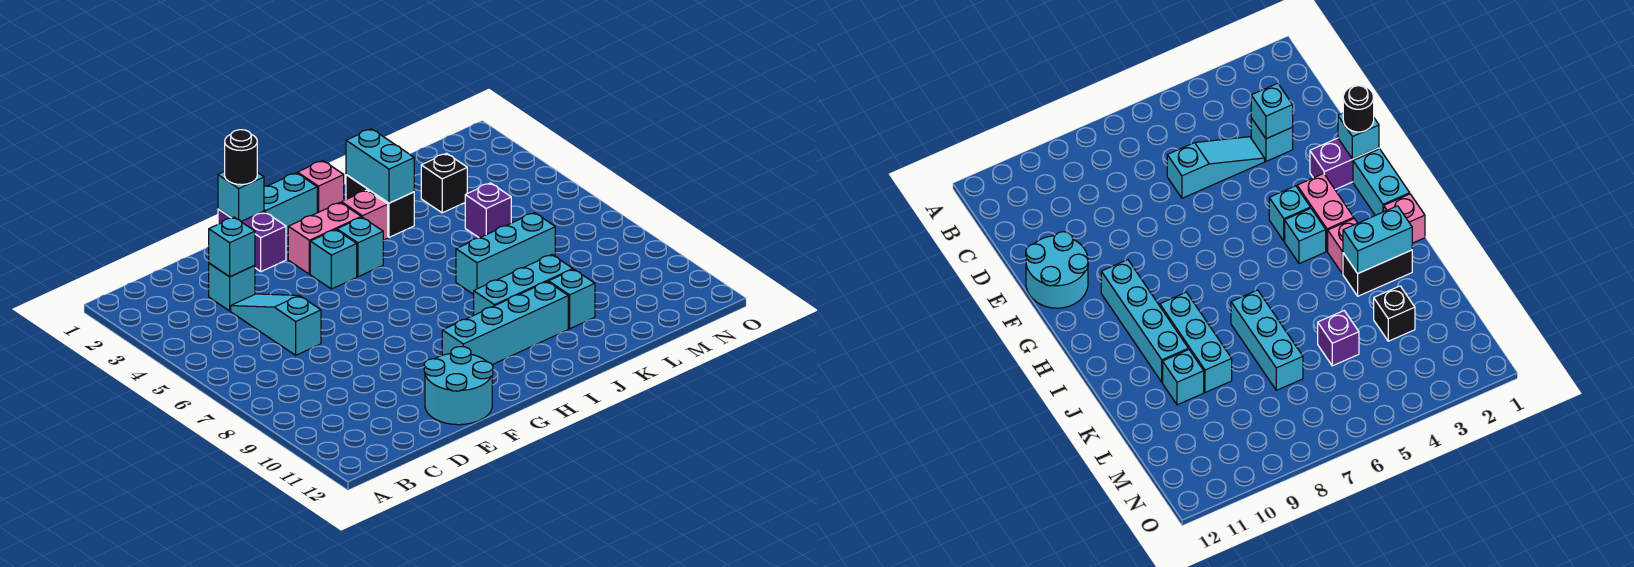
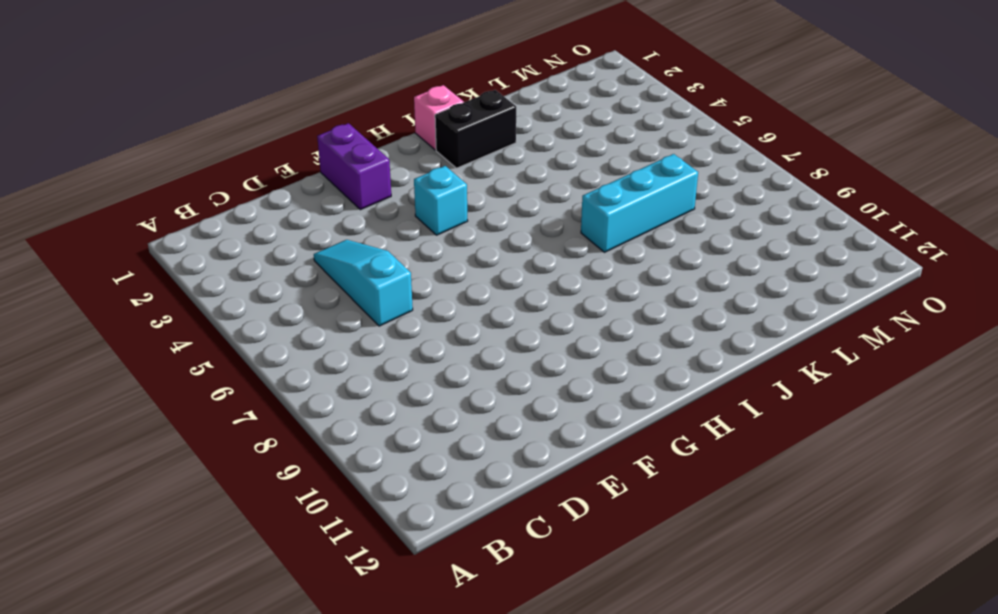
black brick I2:J2 level 1 -> black brick J2:J3 level 1
none -> cyan brick D3 level 1
none -> cyan round brick E11:F12 level 1
none -> cyan brick G1:H1 level 1

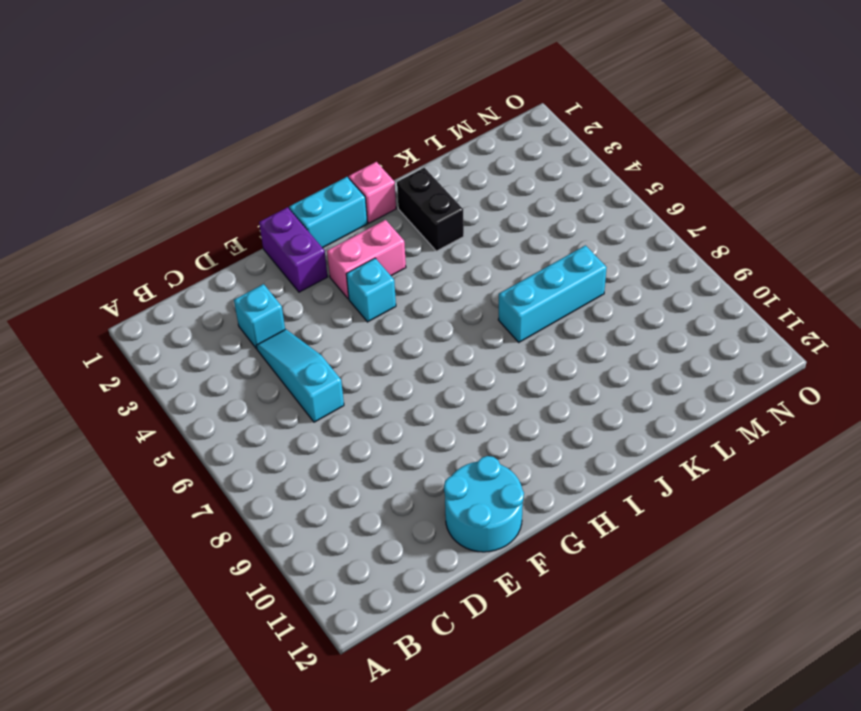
none -> cyan brick G10:J10 level 1
none -> cyan brick H4 level 1
none -> pink brick I3 level 1

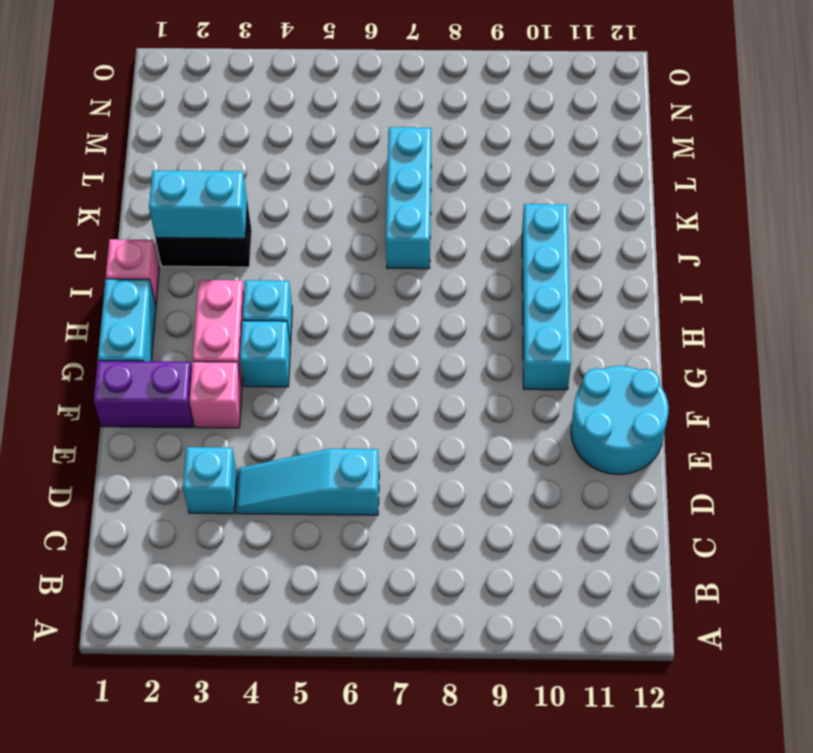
pink brick F3 level 1 -> pink brick I3 level 1
none -> cyan brick I9:K9 level 1
none -> cyan brick K10 level 1
none -> black brick L3 level 1

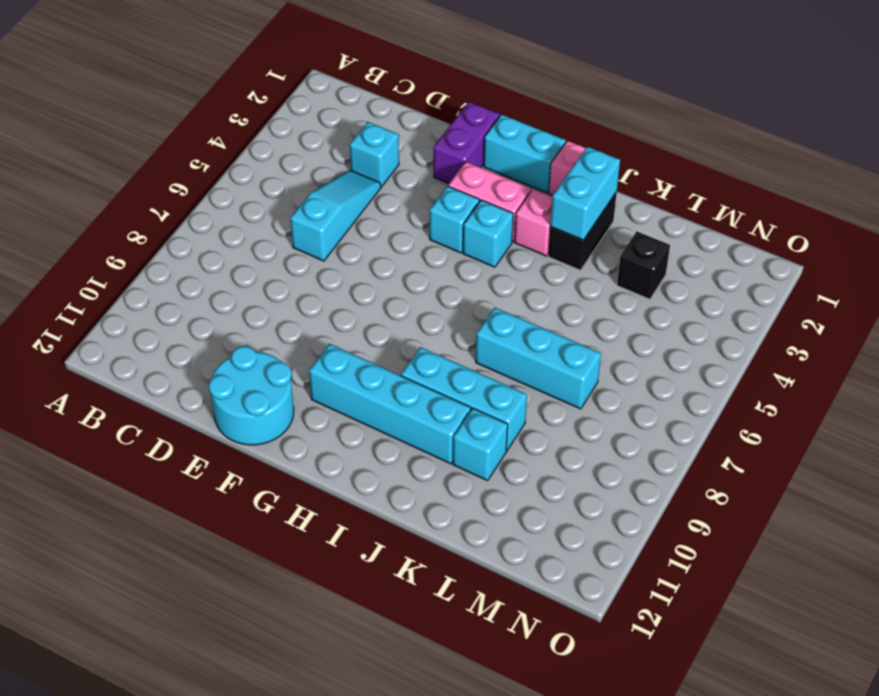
none -> purple brick L5 level 1
none -> cyan brick D3 level 2
none -> cyan brick F1 level 2

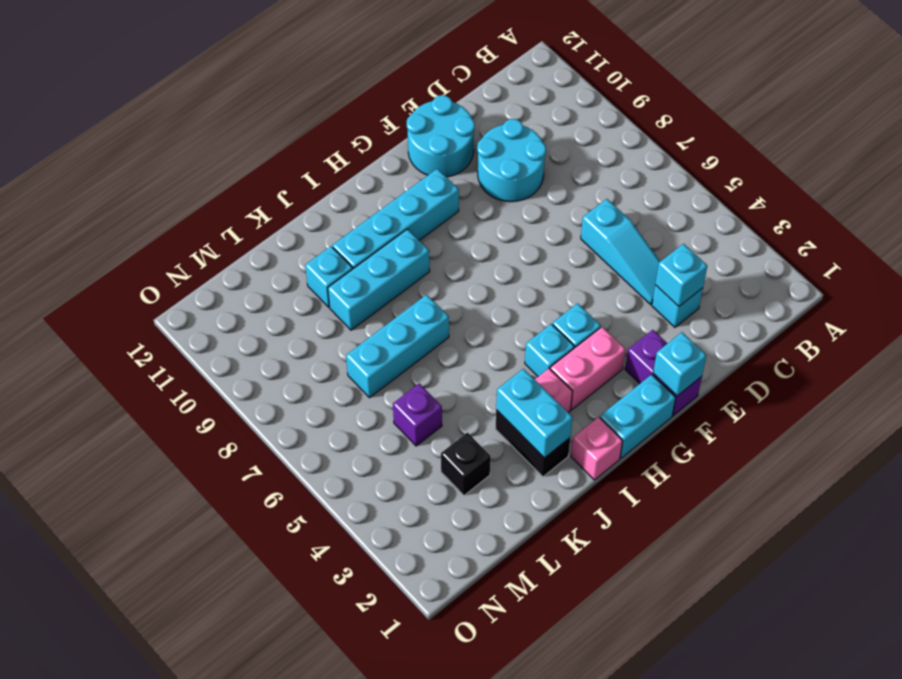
cyan round brick D9:E10 level 1 -> none
none -> black round brick F1 level 3

